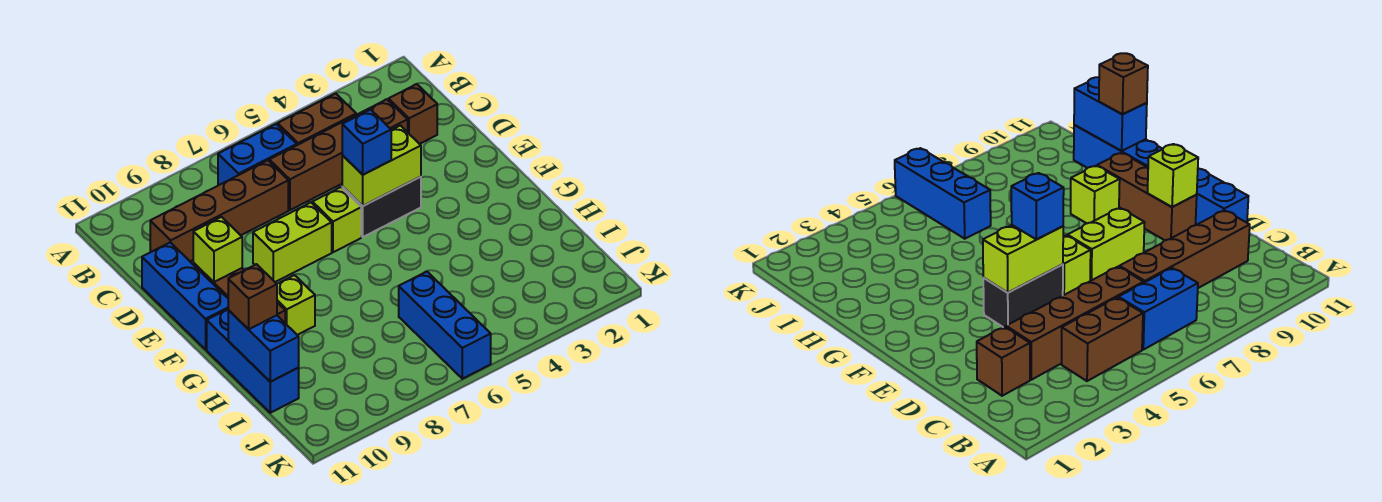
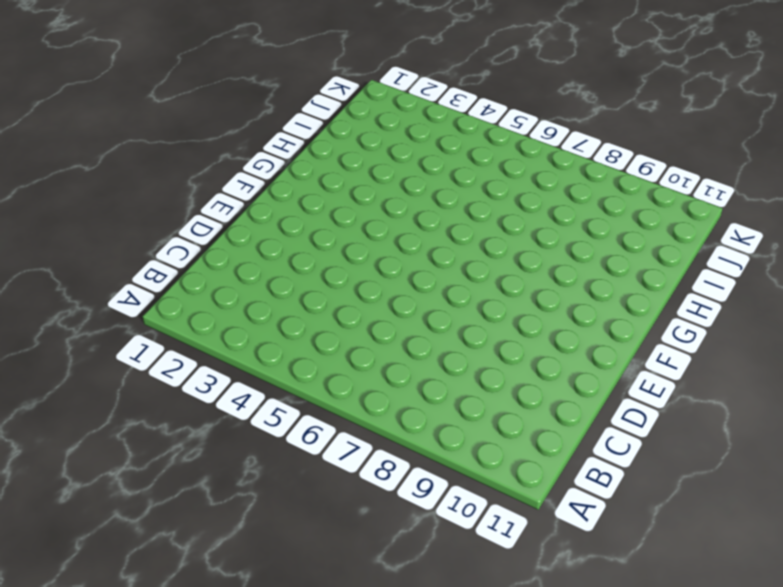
none -> brown brick B4:B5 level 1
none -> blue brick B6:B7 level 1
none -> brown brick C2 level 1

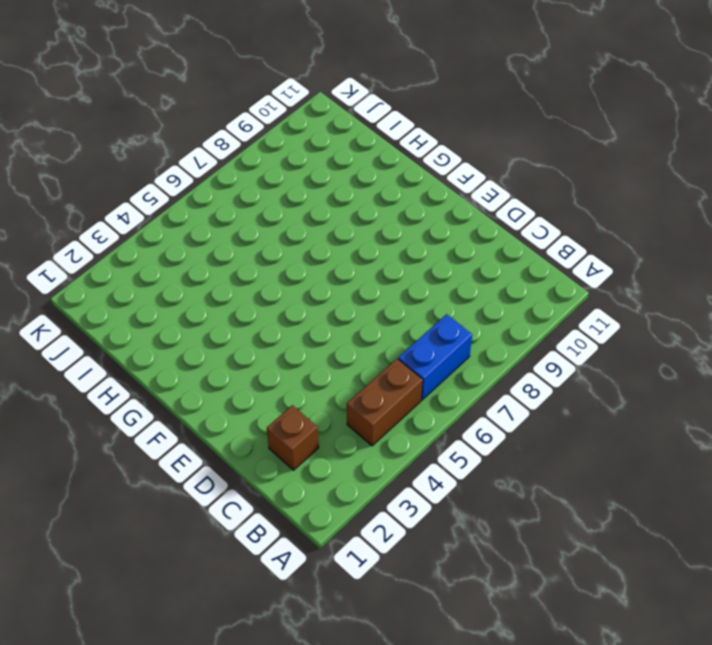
none -> brown brick C3:C6 level 1
none -> brown brick C7:C10 level 1
none -> blue brick D11:F11 level 1

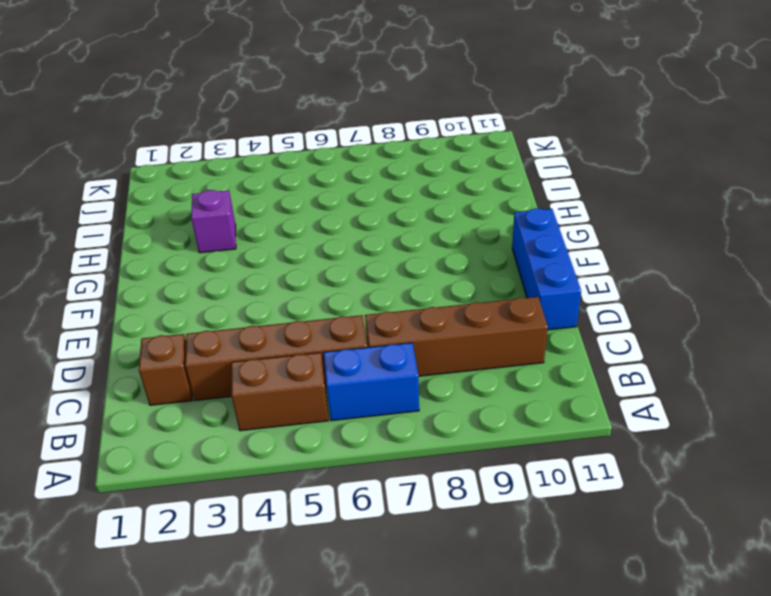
purple brick H3 level 1 -> none
none -> black brick E4:E5 level 1
none -> lime brick E6 level 1
none -> lime brick E7:E8 level 1

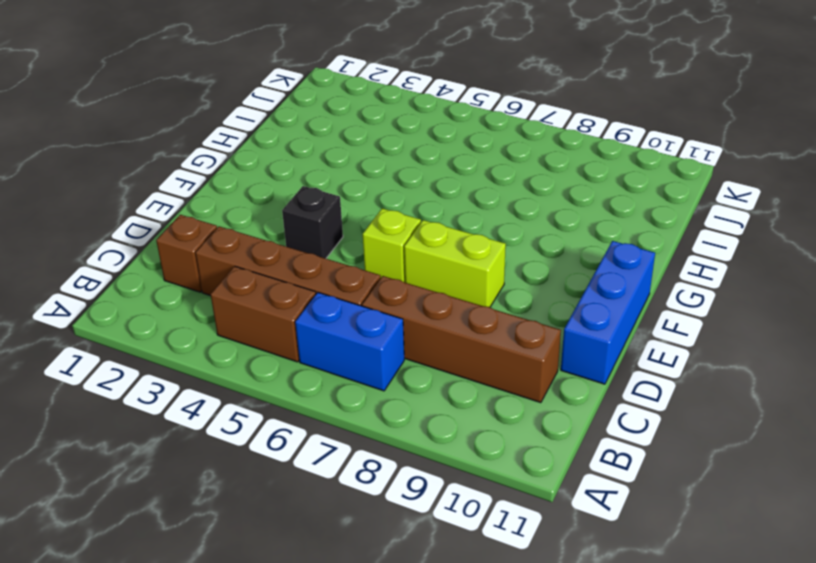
black brick E4 level 1 -> black brick E4:E5 level 1
none -> brown brick E10:G10 level 1
none -> lime brick G9 level 1
none -> blue brick G11:I11 level 1

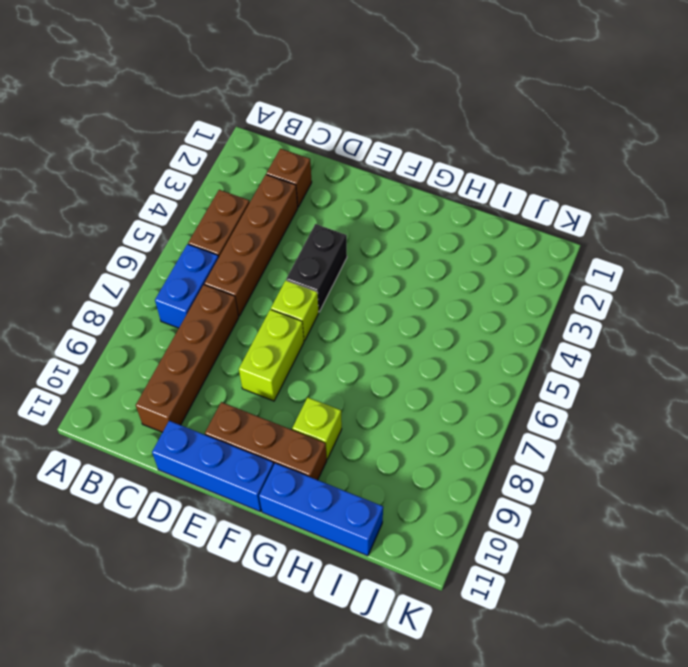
none -> blue brick I6:K6 level 1
none -> lime brick E4:E5 level 2
none -> lime brick E10 level 2

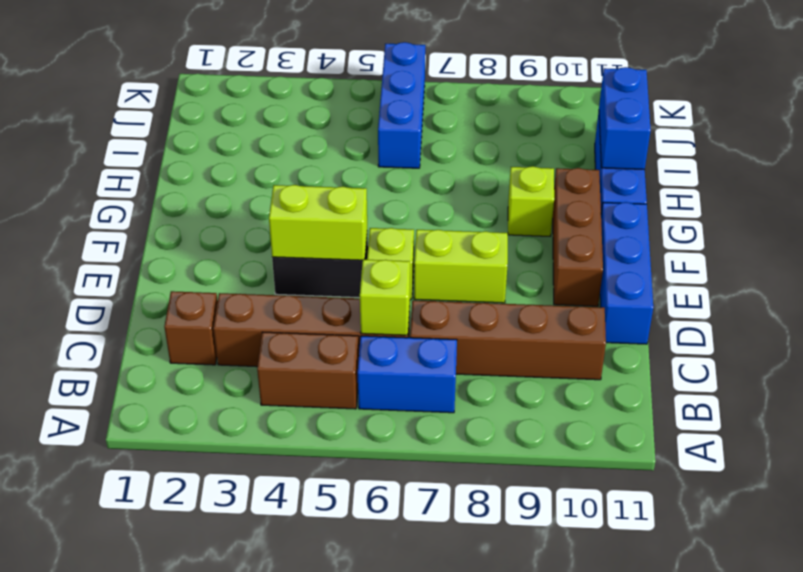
lime brick C6 level 2 -> lime brick E10 level 2
none -> blue brick E5 level 3
none -> brown brick H11 level 3

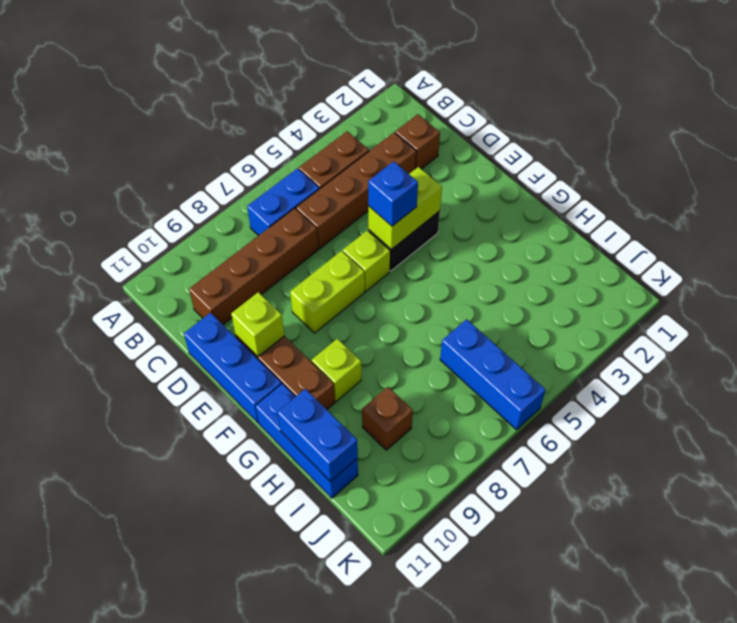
brown brick I9 level 1 -> brown brick H11 level 3

